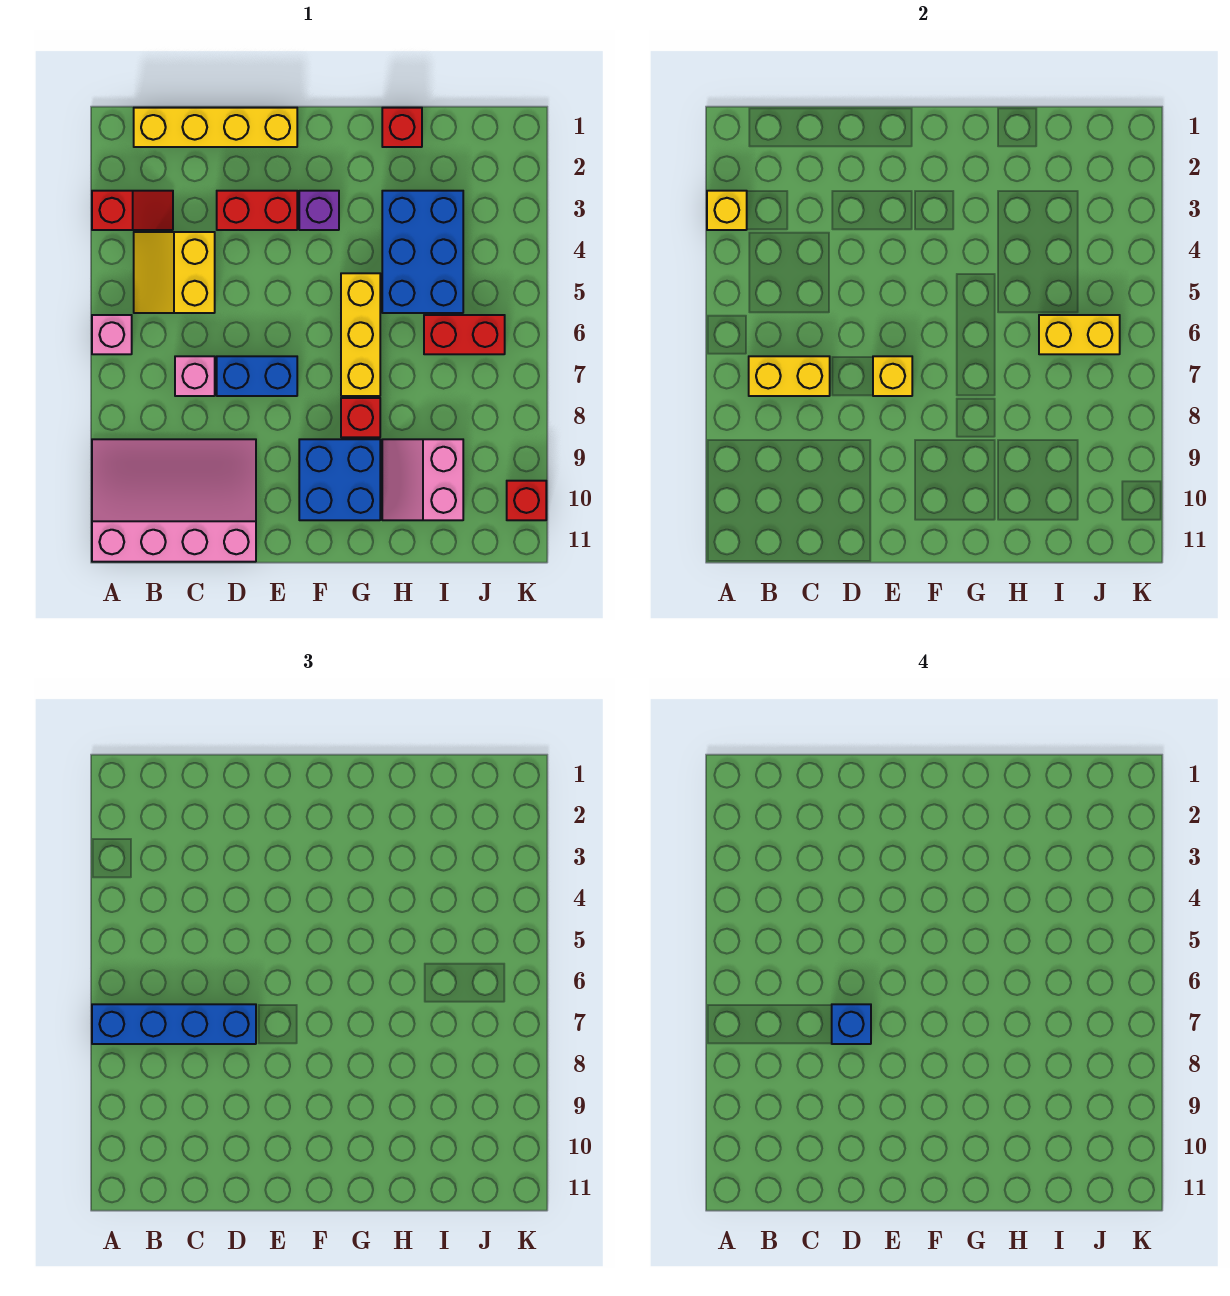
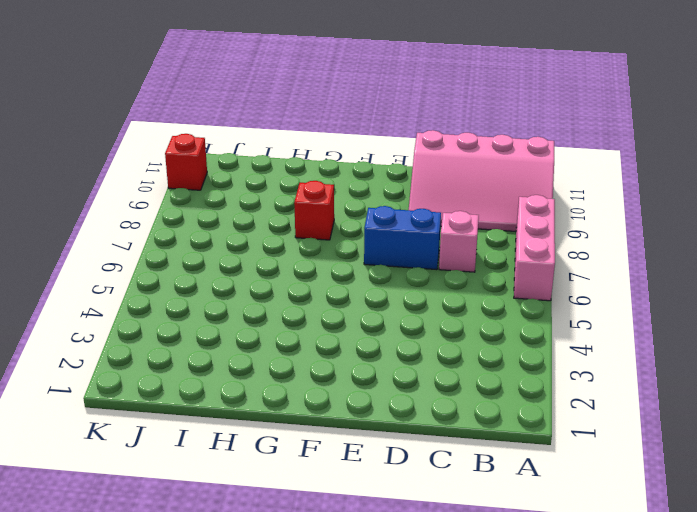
pink brick A6:A8 level 1 -> pink brick A6 level 1
none -> red slope A3:B3 level 1 top A
none -> yellow brick B1:E1 level 1
none -> yellow slope B4:C5 level 1 top C

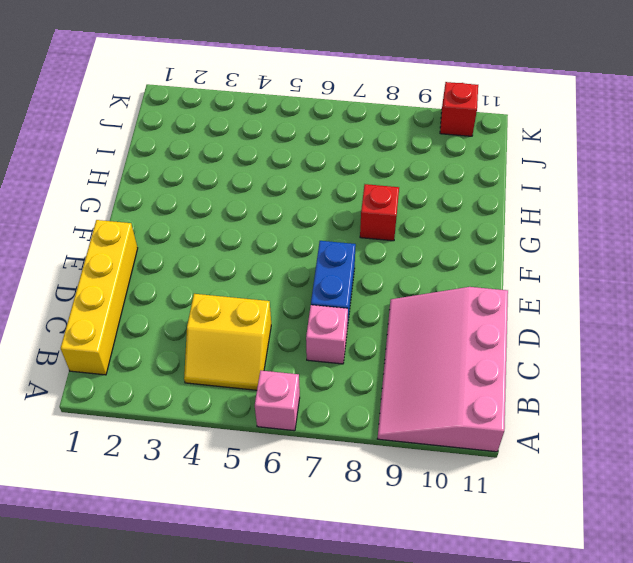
none -> red slope A3:B3 level 1 top A
none -> red brick D3:E3 level 1
none -> purple brick F3 level 1

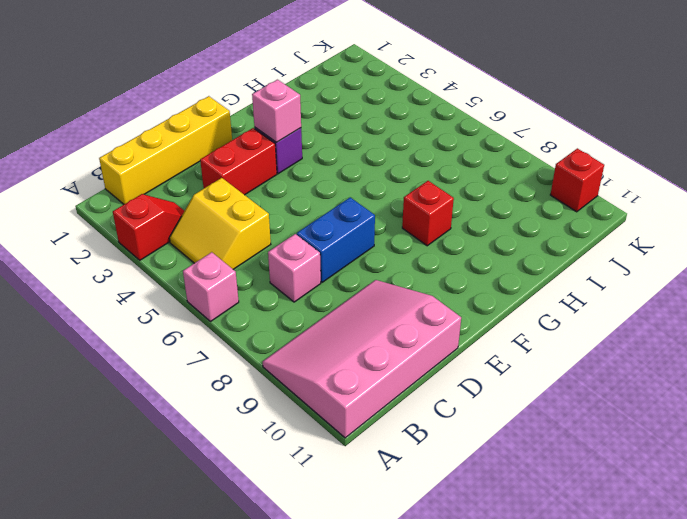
pink brick F3 level 2 -> none
none -> blue brick F9:G10 level 1
none -> yellow brick G5:G7 level 1
none -> red brick H1 level 1

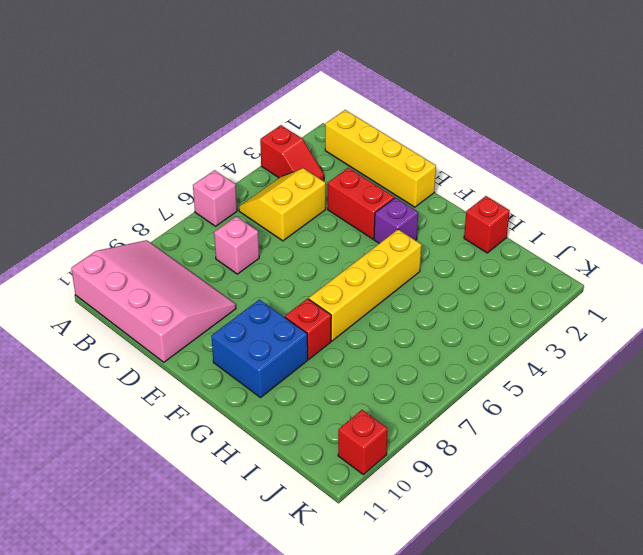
yellow brick G4:G7 level 1 -> yellow brick G5:G7 level 1
none -> blue brick D7:E7 level 1
none -> blue brick H3:I5 level 1
none -> pink slope H9:I10 level 1 top I

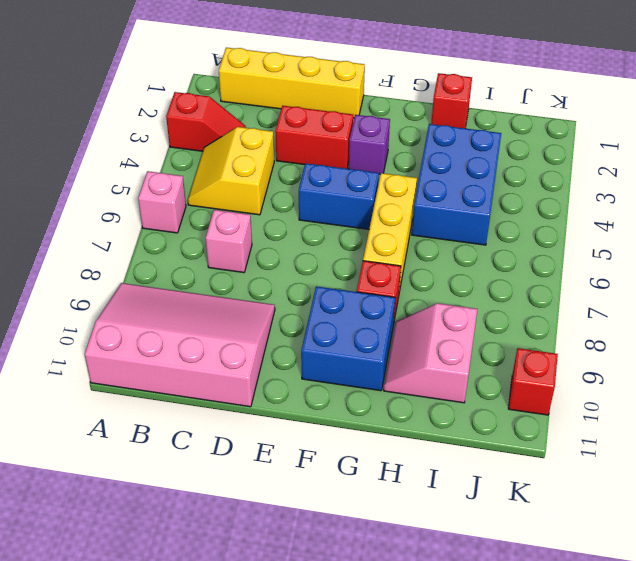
blue brick E5:F5 level 1 -> blue brick D7:E7 level 1
none -> red brick I6:J6 level 1
none -> yellow brick A3 level 2
none -> yellow brick B7:C7 level 2

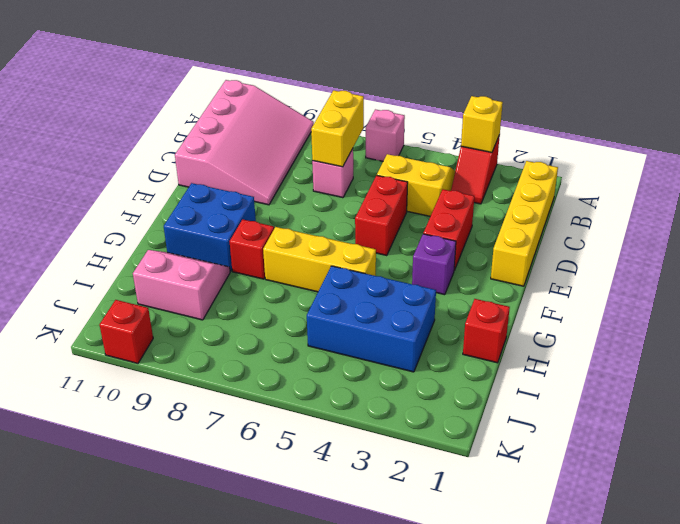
red brick D5:E5 level 1 -> red brick I6:J6 level 1
none -> blue brick D7:E7 level 1
none -> yellow brick E7 level 2
none -> yellow brick I6:J6 level 2

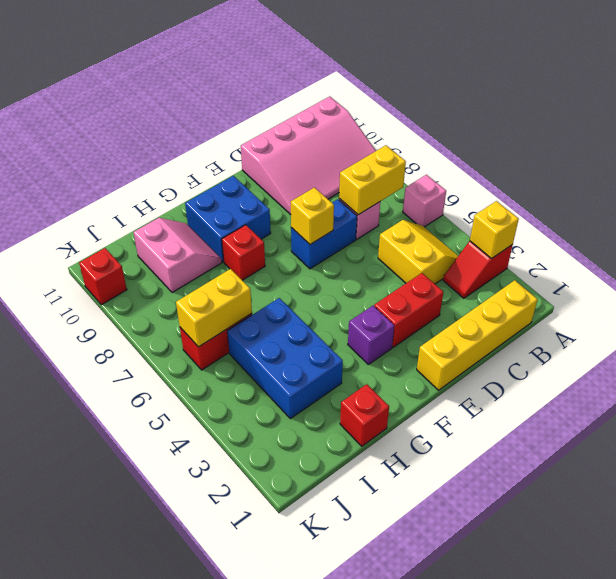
none -> yellow brick G5:G7 level 1
none -> blue brick A7:D7 level 3
none -> blue brick D7 level 4

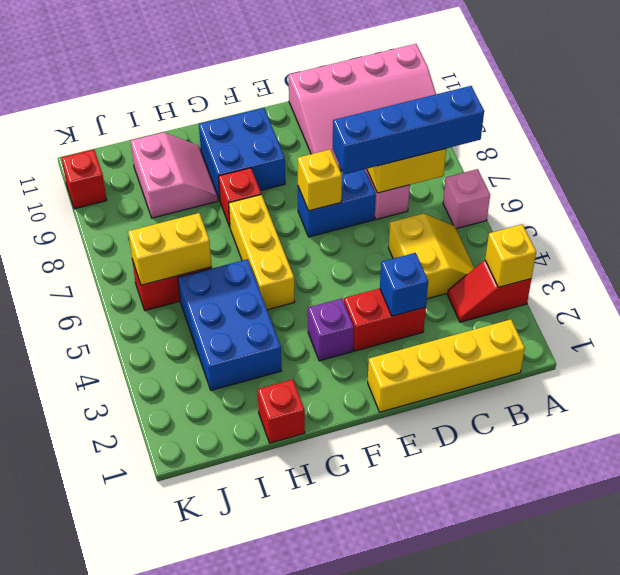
blue brick D3 level 2 -> blue brick D7 level 4

